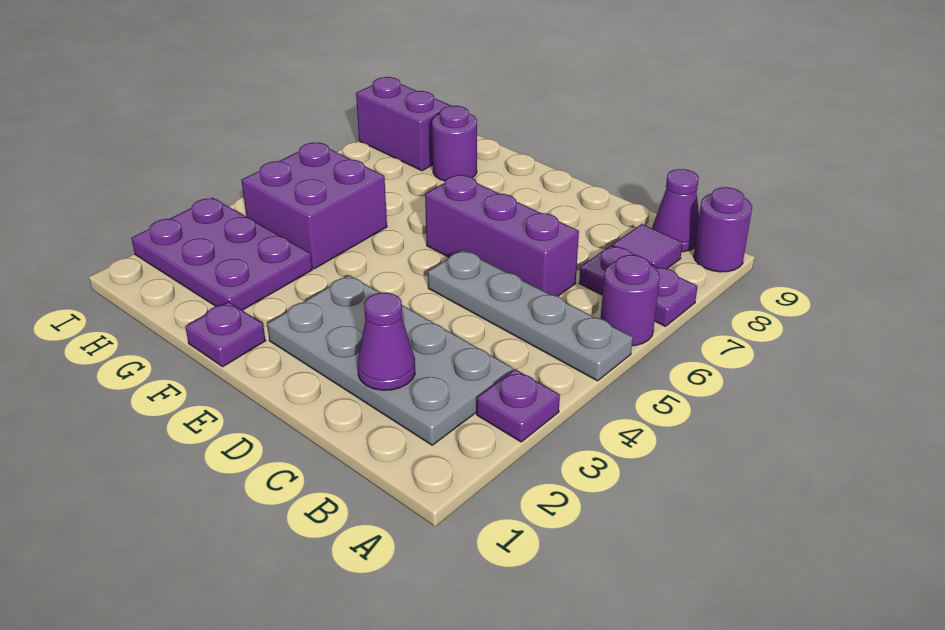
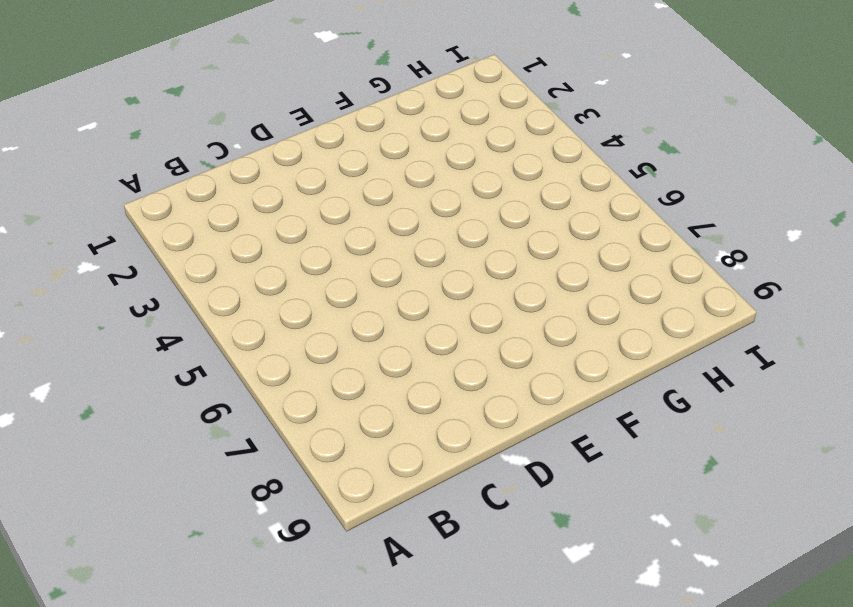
none -> purple plate A3 level 1
none -> grey plate A5:D5 level 1
none -> purple round brick A6 level 1

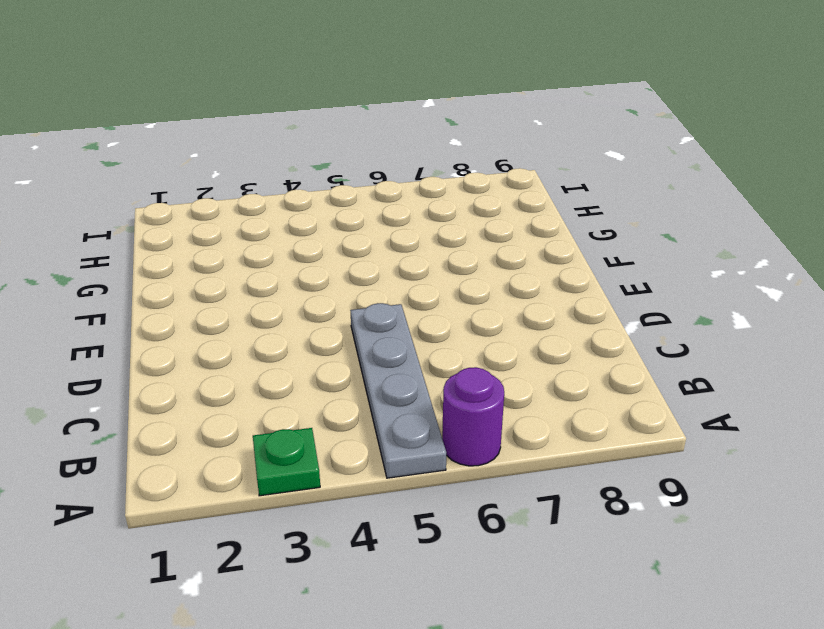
green plate A3 level 1 -> purple plate A3 level 1
none -> purple plate A7:B7 level 1
none -> purple round brick A9 level 1
none -> grey plate B2:E3 level 1

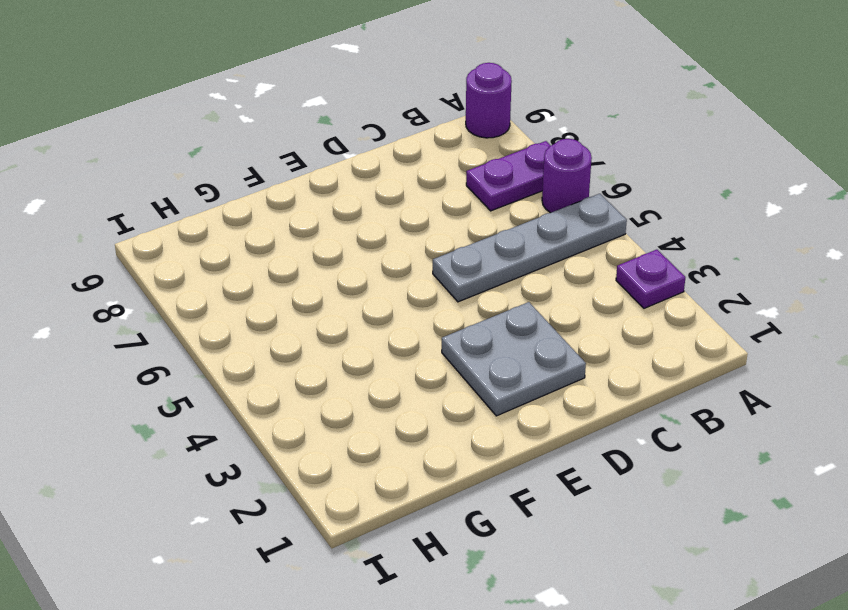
grey plate D2:E3 level 1 -> grey plate B2:E3 level 1
none -> purple tile B8 level 1
none -> purple cone B9 level 1
none -> purple brick C6:E6 level 1

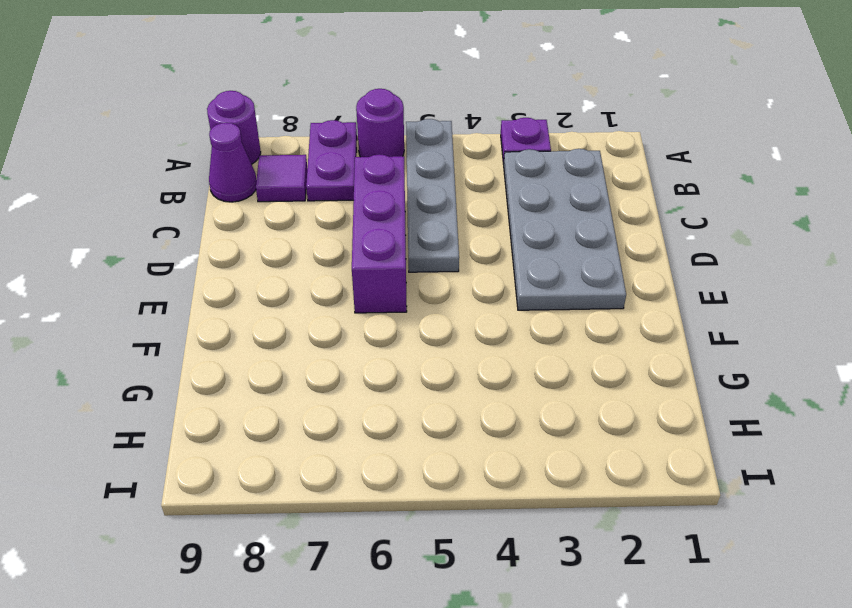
none -> purple plate F1 level 1
none -> purple plate G2:I3 level 1
none -> purple brick G4:H5 level 1

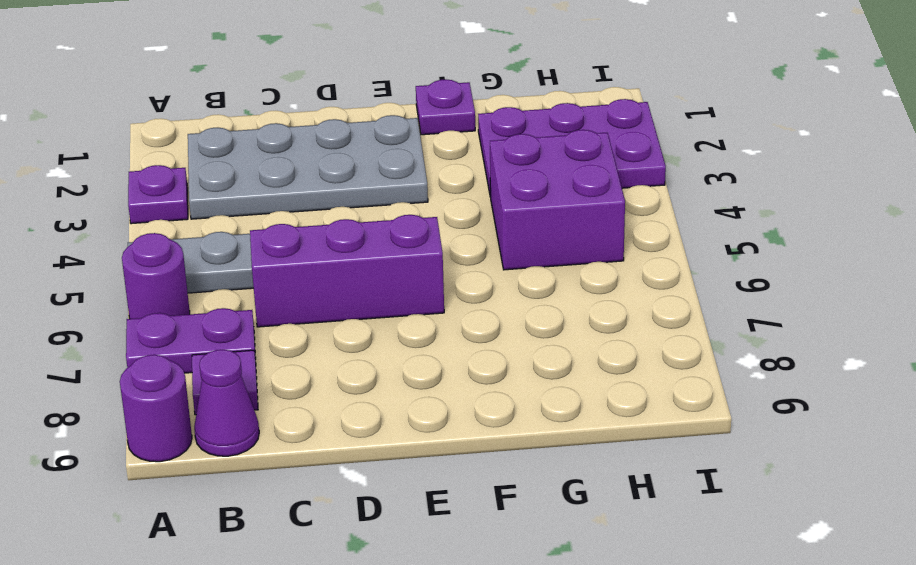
none -> purple round brick G8 level 1
none -> purple brick H8:I8 level 1
none -> purple cone C2 level 2

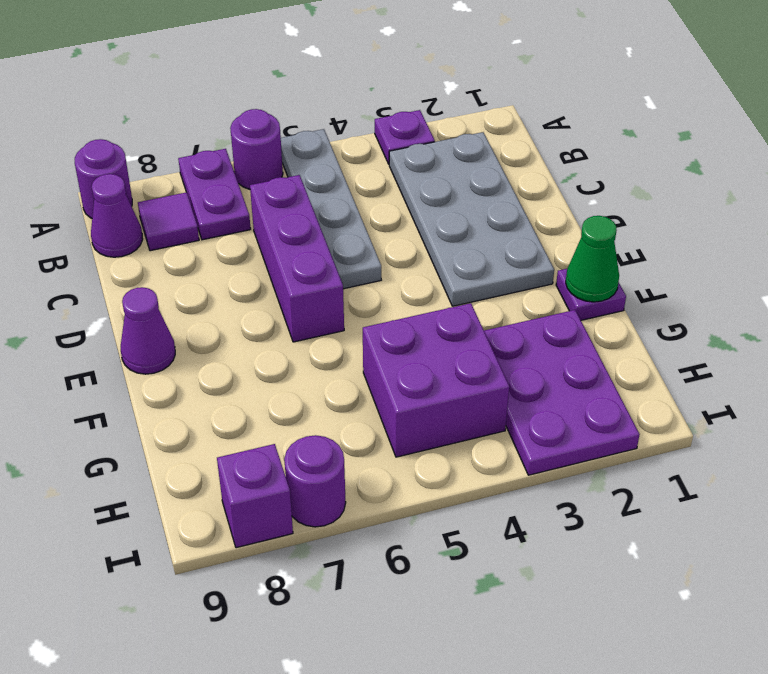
purple cone E9 level 1 -> purple cone C2 level 2
green cone F1 level 2 -> none
purple round brick I7 level 1 -> purple round brick G8 level 1
purple brick I8 level 1 -> purple brick H8:I8 level 1

